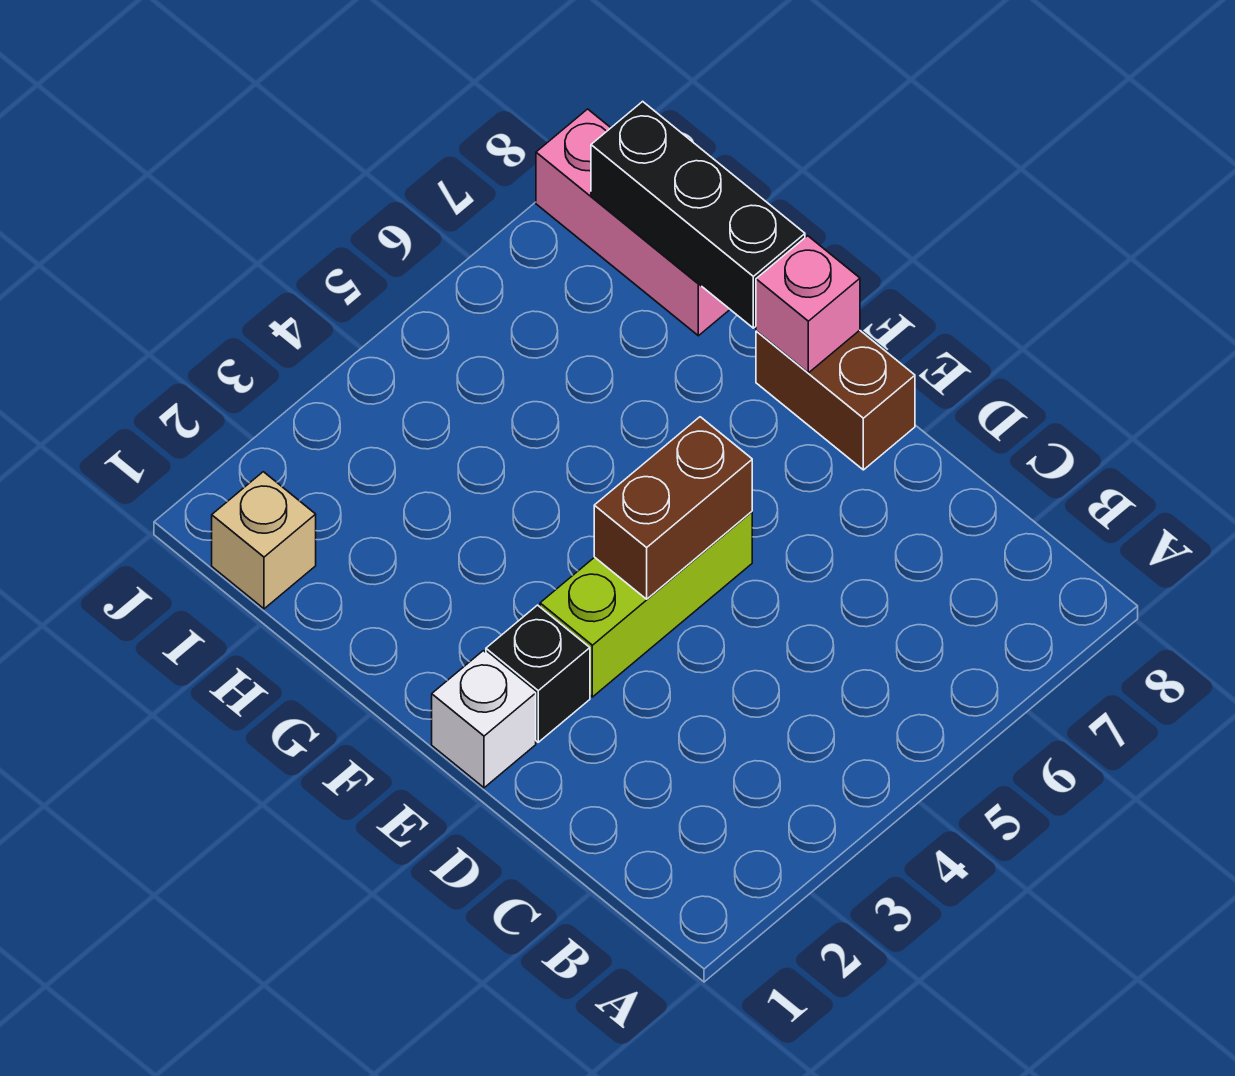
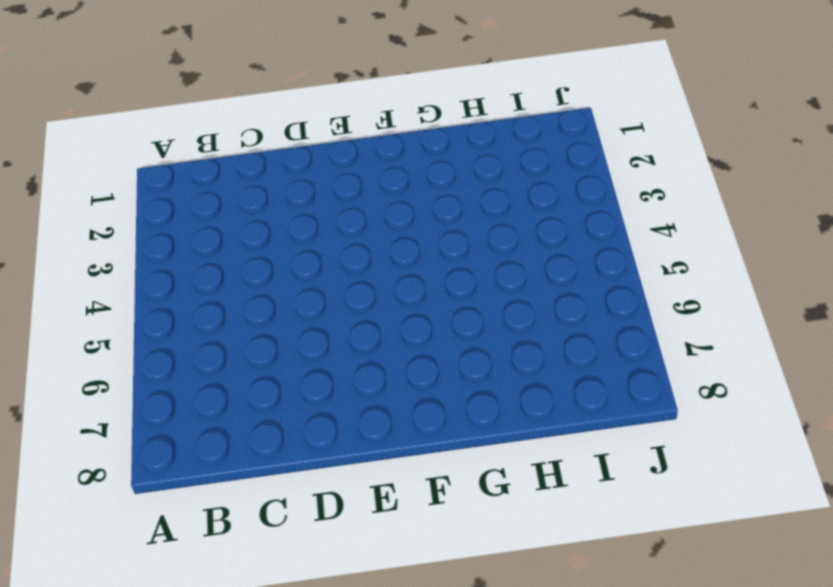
none -> white brick E1 level 1
none -> black brick E2 level 1

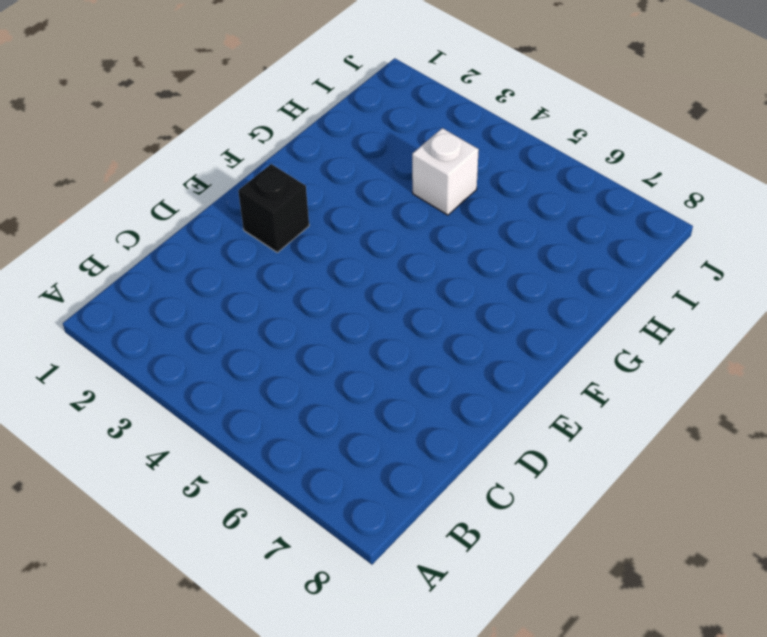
white brick H4 level 1 -> white brick E1 level 1
none -> lime brick E3:E5 level 1
none -> brown brick E8:F8 level 1

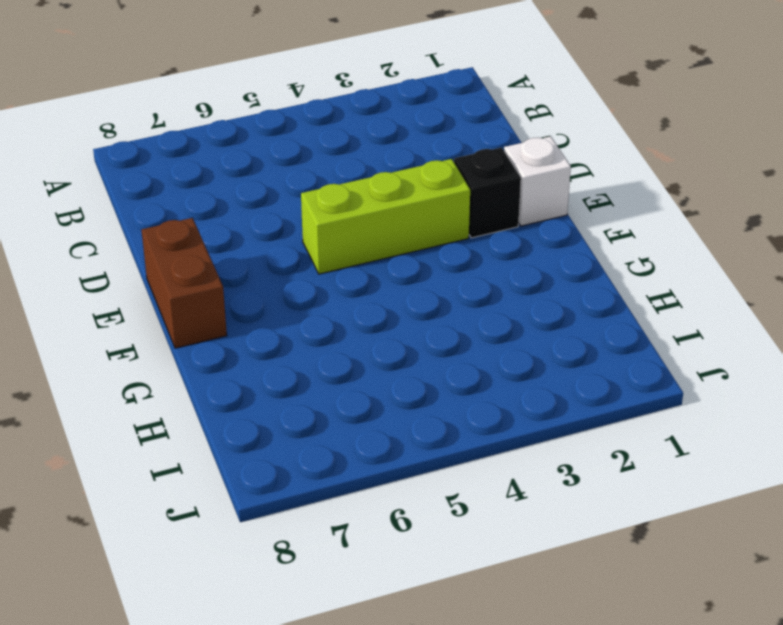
none -> pink brick H8:J8 level 1
none -> tan brick I1 level 1

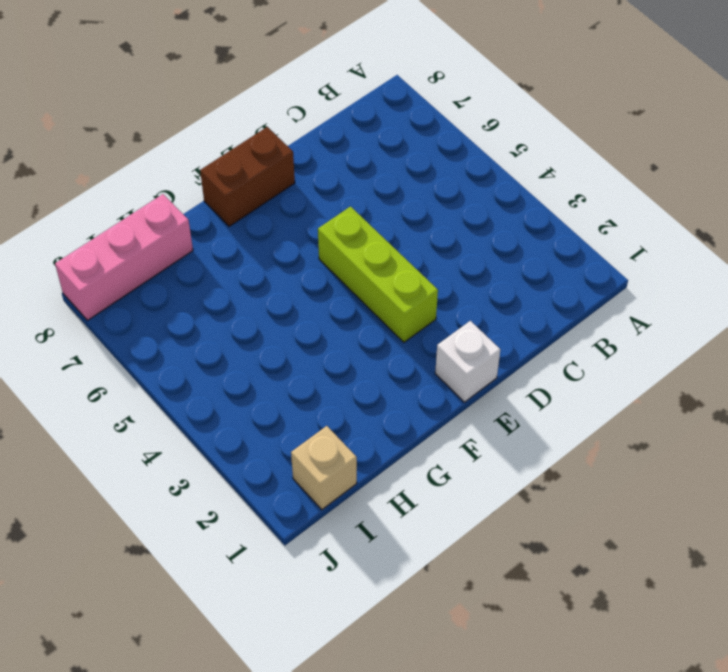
none -> black brick E2 level 1
none -> brown brick E4:E5 level 2

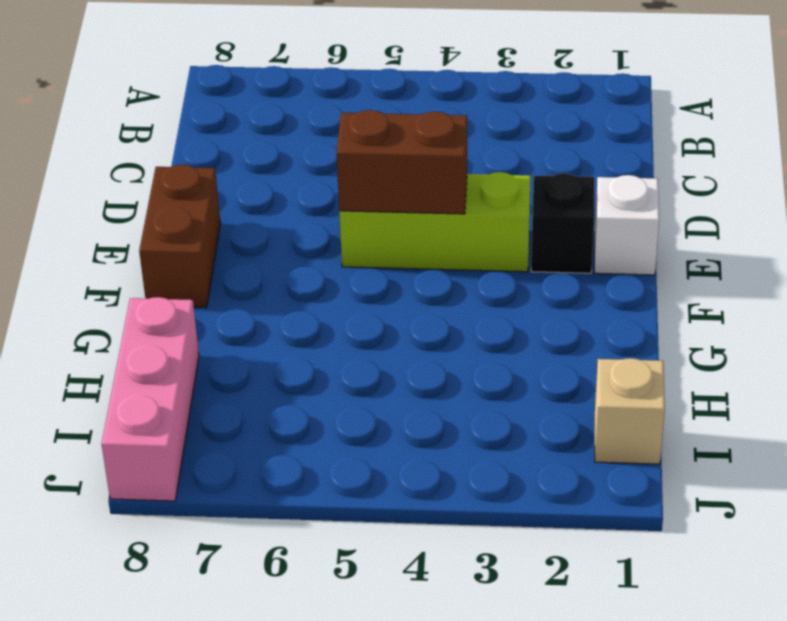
none -> pink brick F8 level 2
none -> black brick G8:I8 level 2

